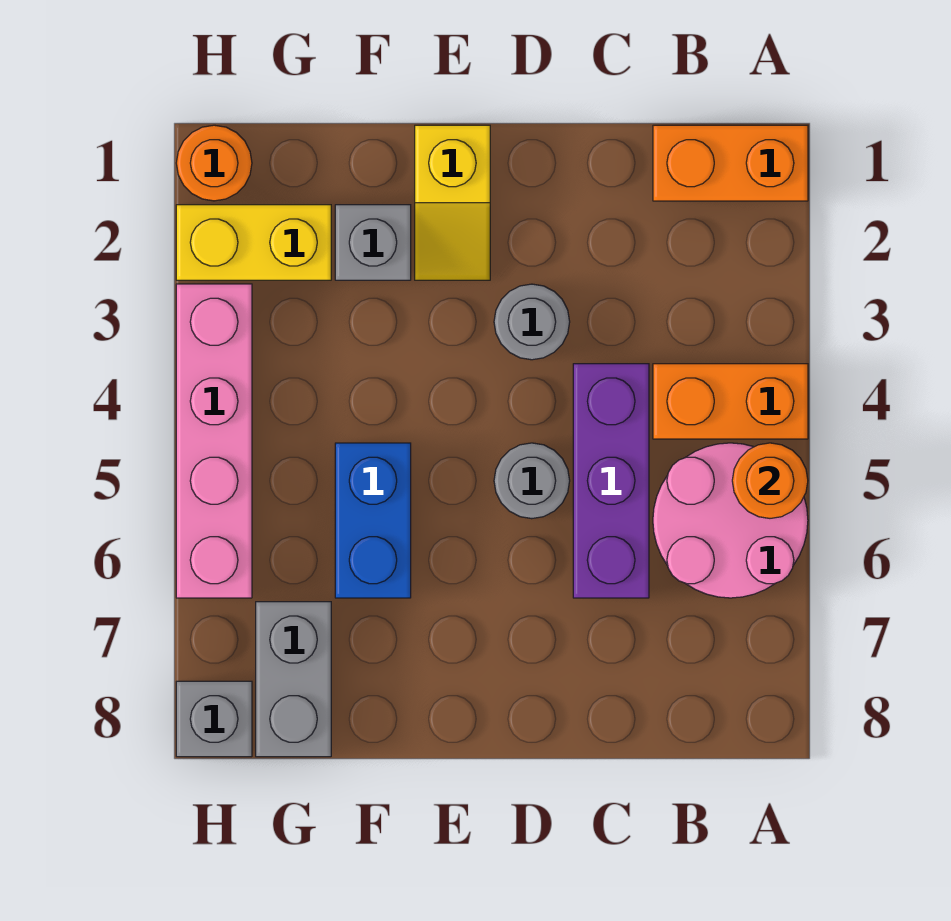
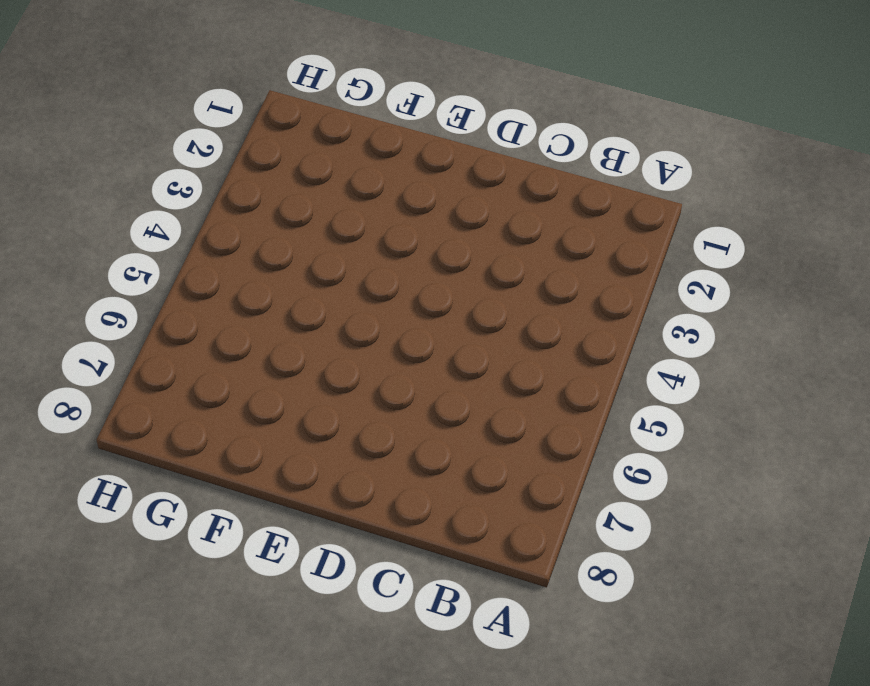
none -> orange brick A1:B1 level 1
none -> orange brick A4:B4 level 1
none -> pink round brick A5:B6 level 1

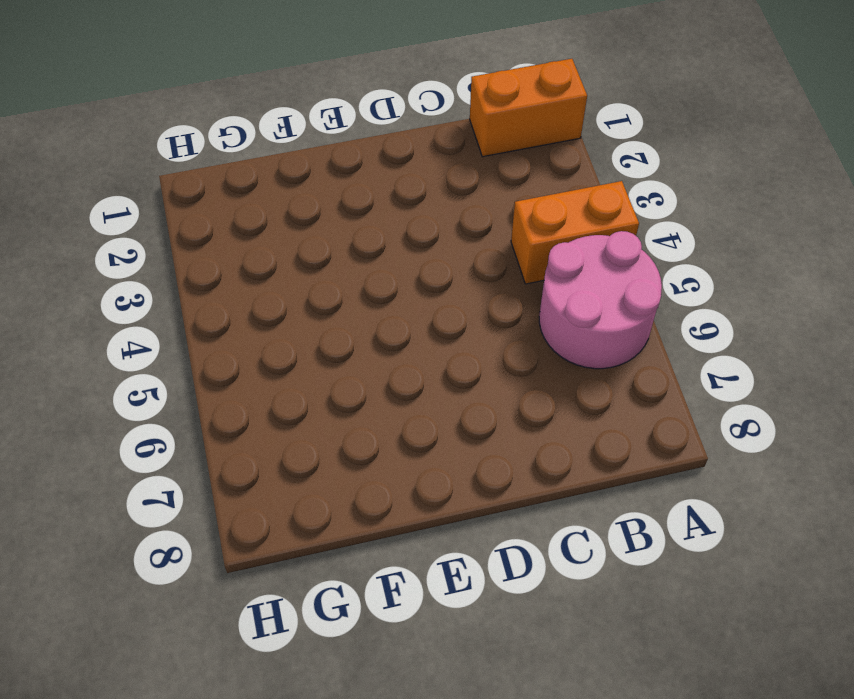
none -> purple brick C4:C6 level 1
none -> grey round brick D3 level 1
none -> grey round brick D5 level 1

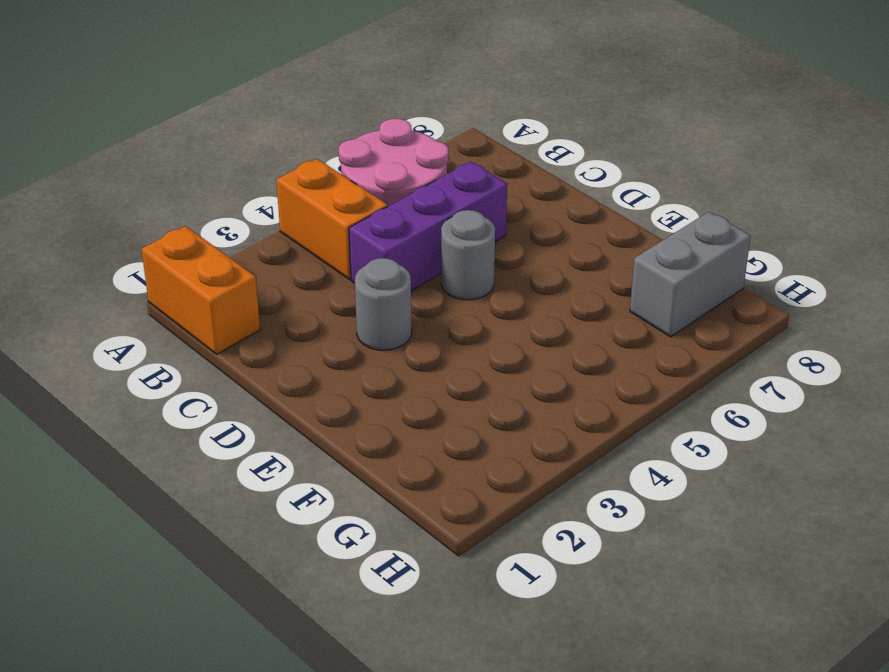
none -> yellow slope E1:E2 level 1 top 1
none -> grey brick F2 level 1
none -> blue brick F5:F6 level 1

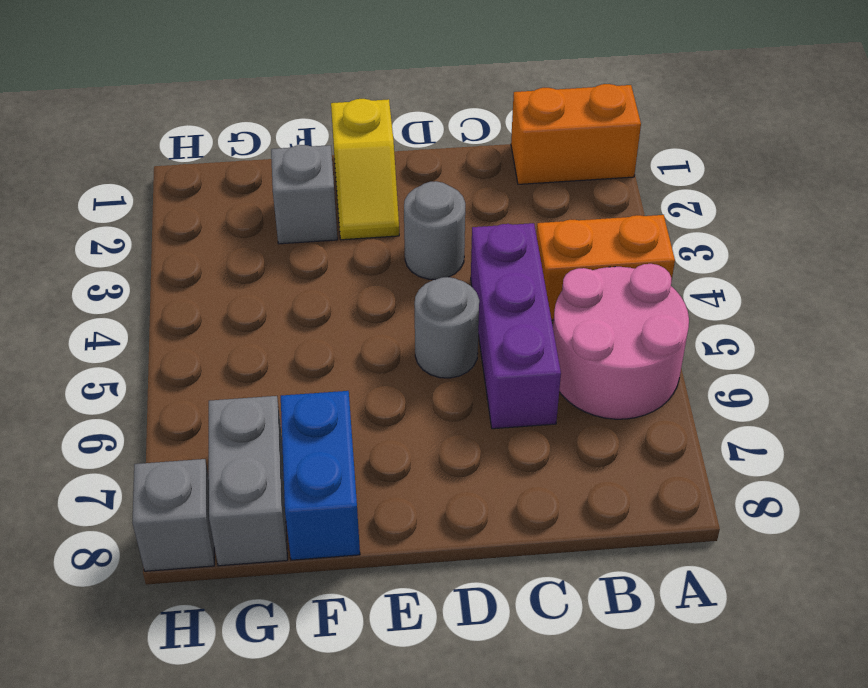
blue brick F7:F8 level 1 -> blue brick F5:F6 level 1
none -> yellow brick G2:H2 level 1
none -> orange round brick H1 level 1
none -> pink brick H3:H6 level 1

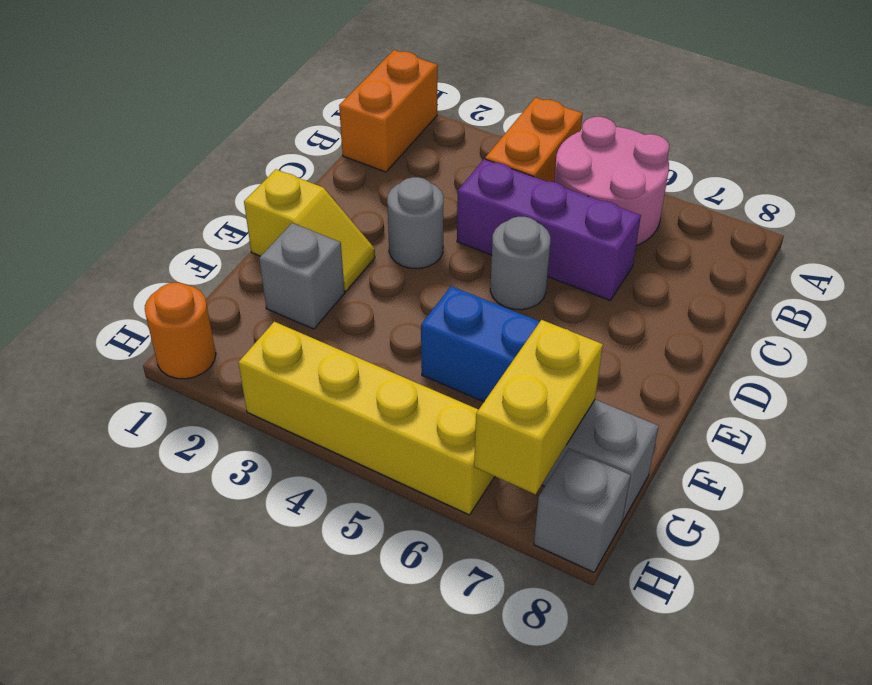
yellow brick G7:H7 level 2 -> yellow brick G2:H2 level 1
yellow brick H3:H6 level 1 -> pink brick H3:H6 level 1
none -> orange round brick A5 level 2

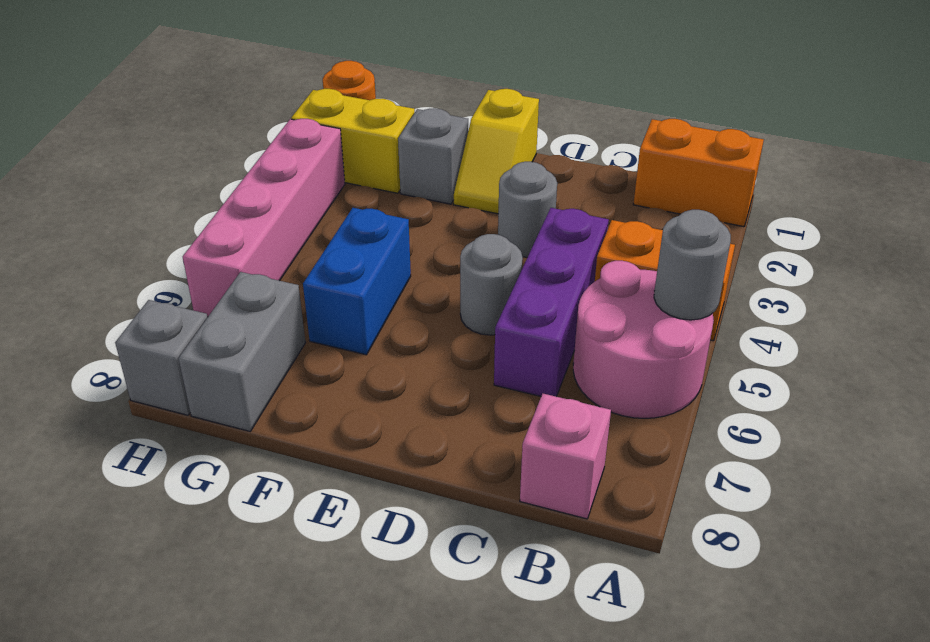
grey round brick A5 level 2 -> orange round brick A5 level 2
pink brick B8 level 1 -> none

